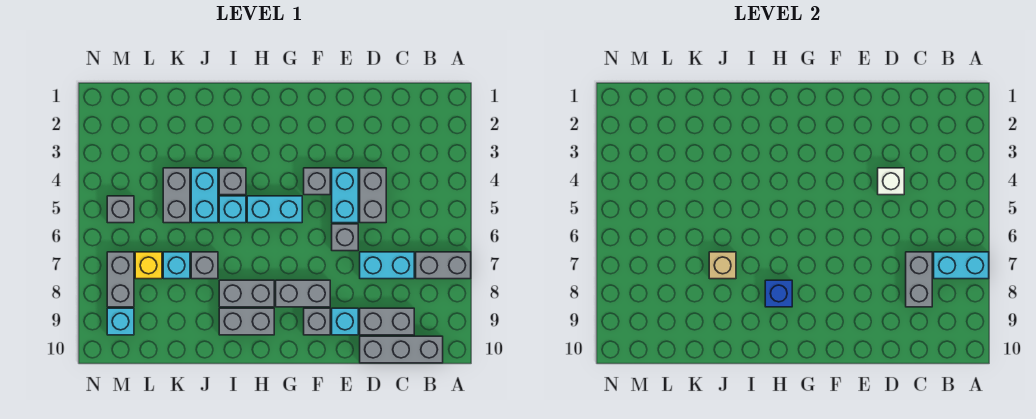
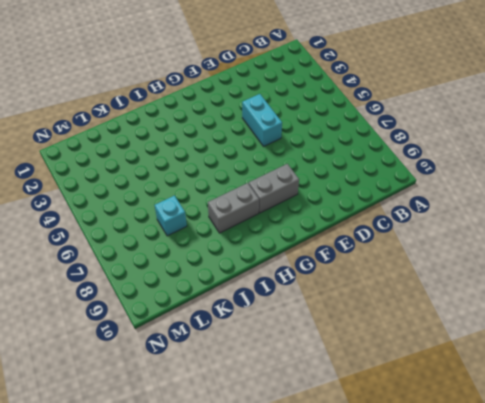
none -> grey brick A7:B7 level 1
none -> grey brick B10:D10 level 1
none -> cyan brick C7:D7 level 1

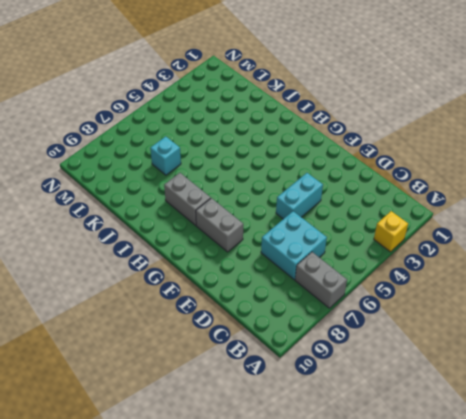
yellow brick A3 level 1 -> yellow brick L7 level 1
cyan brick C6:D7 level 1 -> cyan brick C7:D7 level 1
none -> grey brick B10:D10 level 1
none -> grey brick C9:D9 level 1
none -> grey brick D4:D5 level 1

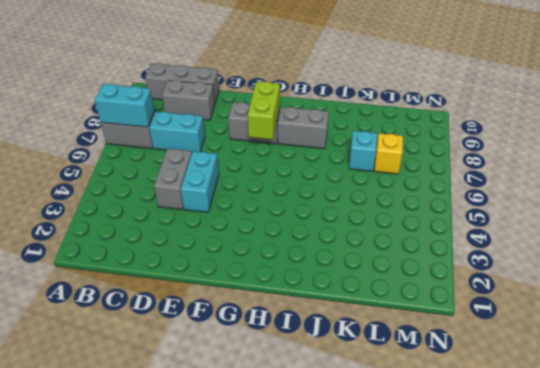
lime brick G7:G8 level 2 -> none
none -> grey brick E6 level 1
none -> cyan brick E9 level 1
none -> grey brick F4 level 1

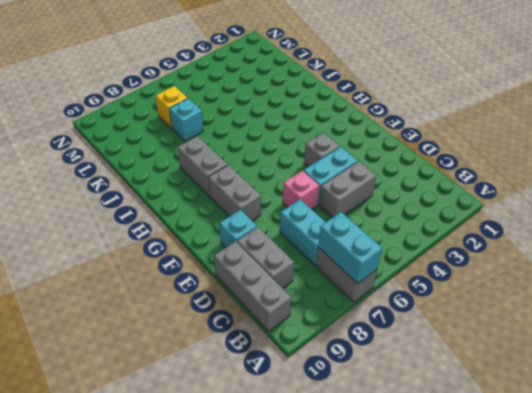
pink brick E6 level 1 -> grey brick E6 level 1
none -> grey brick F9 level 1
none -> cyan brick G5:H5 level 1
none -> grey brick H9:I9 level 1

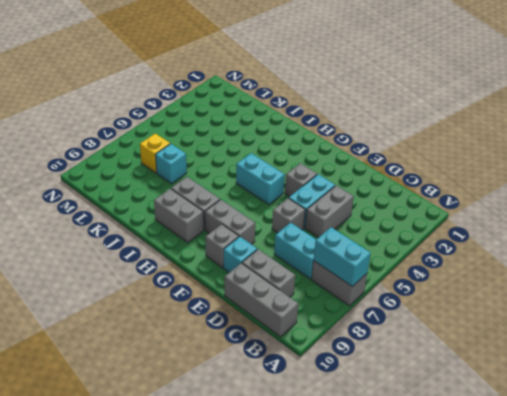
none -> grey brick I4 level 1
none -> cyan brick I5 level 1
none -> cyan brick J4:J5 level 1

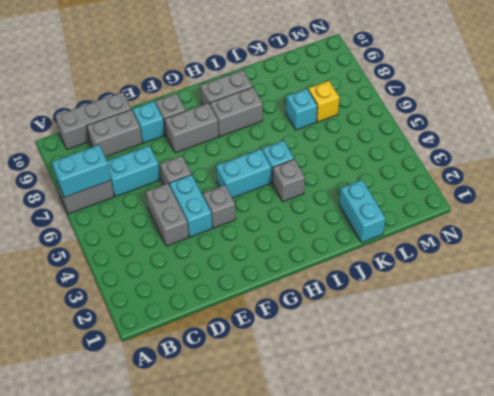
cyan brick K1:K2 level 1 -> cyan brick J4:J5 level 1
none -> grey brick J7 level 1
none -> grey brick K4:K5 level 1
none -> grey brick M5 level 1

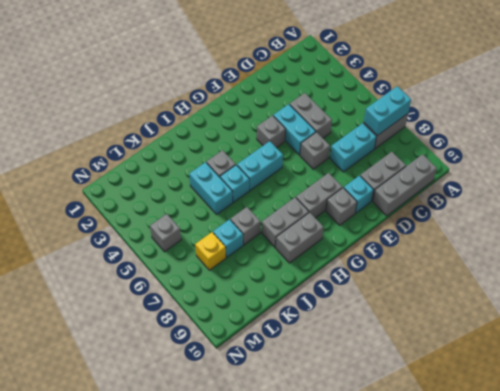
none -> grey brick K4:K5 level 1
none -> grey brick M7:M8 level 1
none -> cyan brick M9 level 1

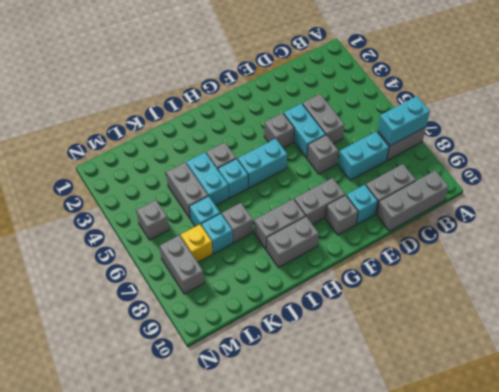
cyan brick K6 level 1 -> cyan brick M9 level 1
none -> grey brick C7:C8 level 2
none -> white brick D4 level 2
none -> blue brick H8 level 2

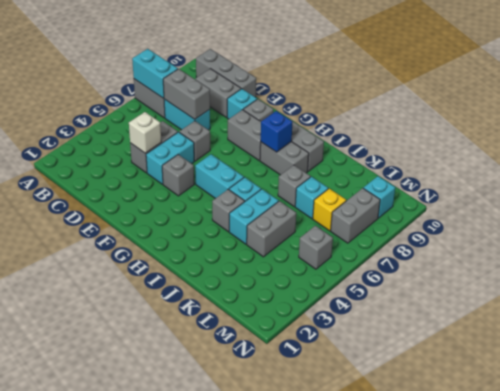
grey brick C7:D7 level 2 -> grey brick C7:C8 level 2
none -> tan brick J7 level 2

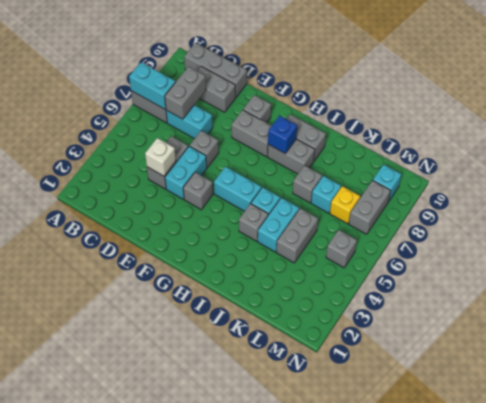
none -> cyan brick E9 level 1
none -> tan brick J7 level 2

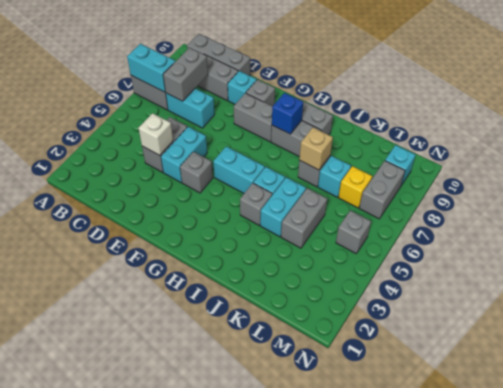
none -> grey brick E6 level 1

